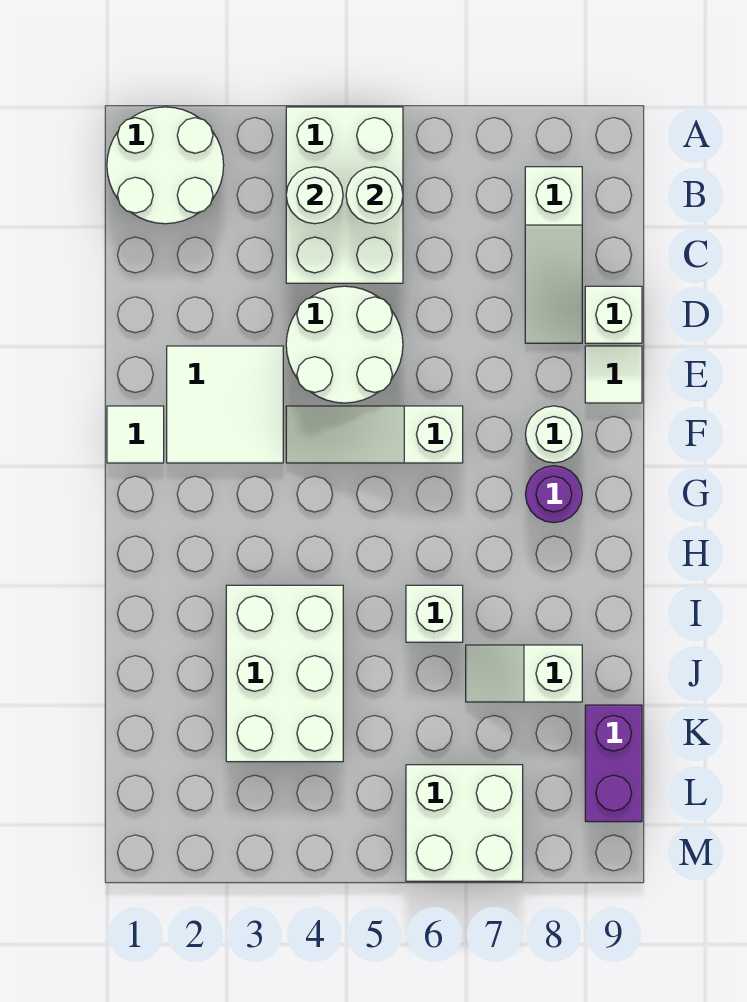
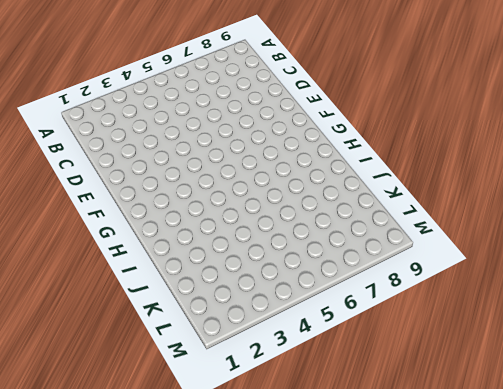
none -> white round brick A1:B2 level 1
none -> white brick A4:C5 level 1
none -> white slope B8:D8 level 1 top B

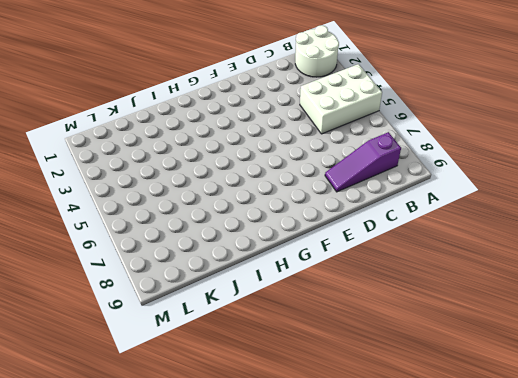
purple slope B8:D8 level 1 top B -> white slope B8:D8 level 1 top B
none -> white round brick D4:E5 level 1
none -> white brick D9 level 1
none -> white tile E2:F3 level 1

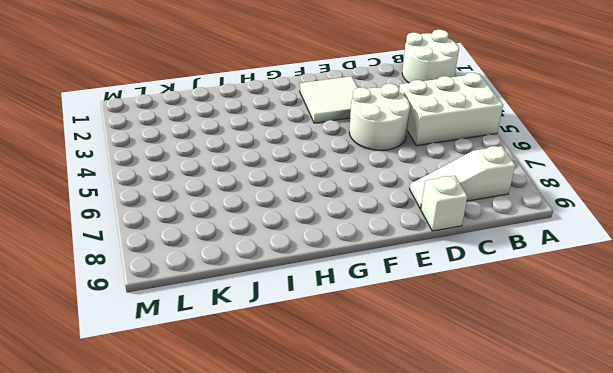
none -> white tile E9 level 1
none -> white tile F1 level 1
none -> white slope F4:F6 level 1 top 6

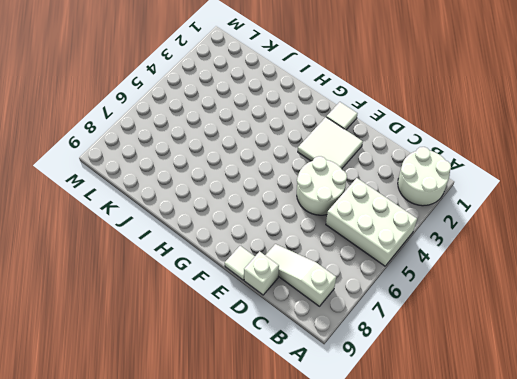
none -> white slope F4:F6 level 1 top 6
none -> white round brick F8 level 1
none -> purple round brick G8 level 1

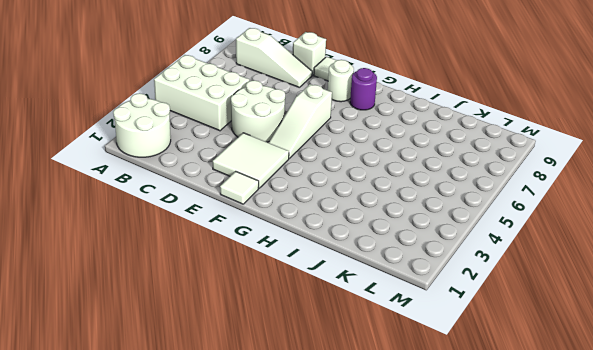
none -> white brick I3:K4 level 1
none -> white brick I6 level 1
none -> white slope J7:J8 level 1 top 8

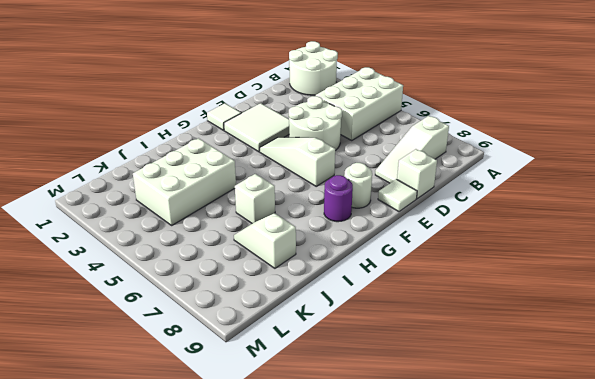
none -> purple brick K9:L9 level 1
none -> white brick L6:M7 level 1
none -> white round brick B4 level 2

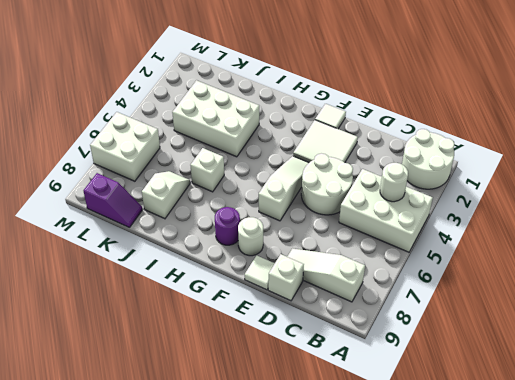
purple slope K9:L9 level 1 top L -> purple brick K9:L9 level 1
none -> white round brick B5 level 2

